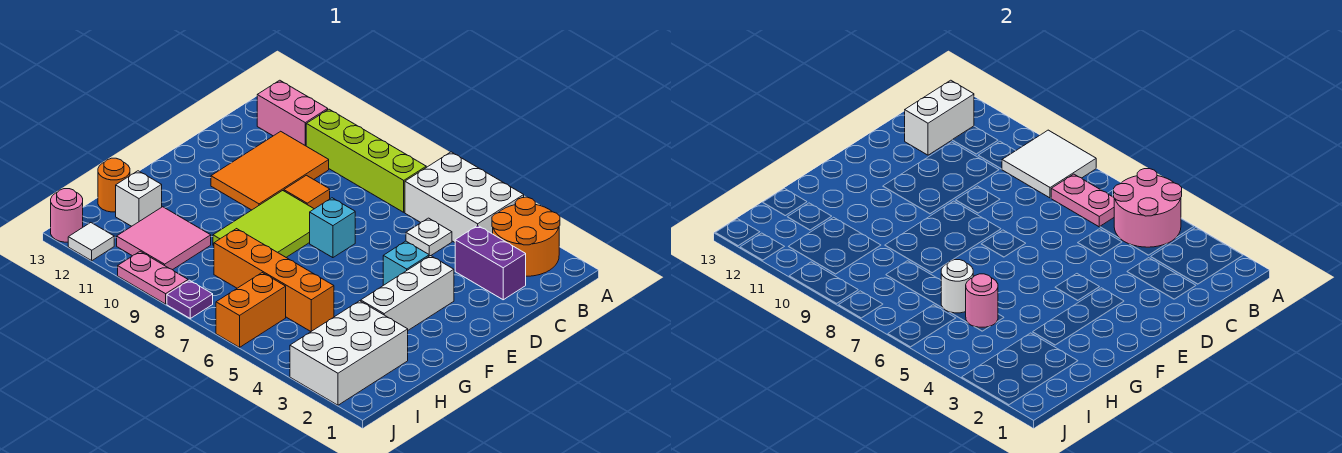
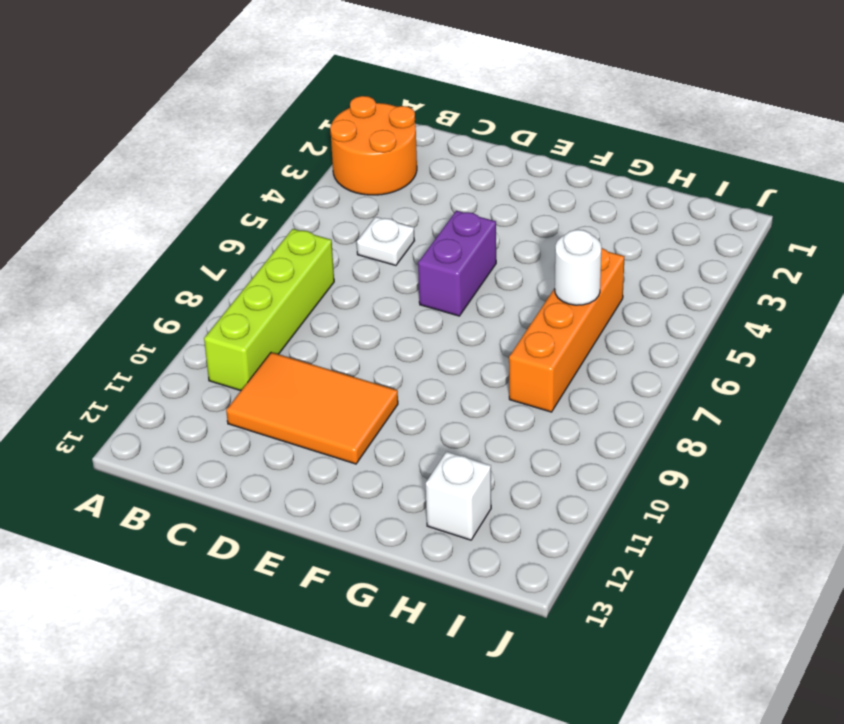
purple brick E5:E6 level 1 -> purple brick C2:C3 level 1
none -> white brick A4:B6 level 1
none -> pink brick B11:B12 level 1
none -> orange tile D9 level 1

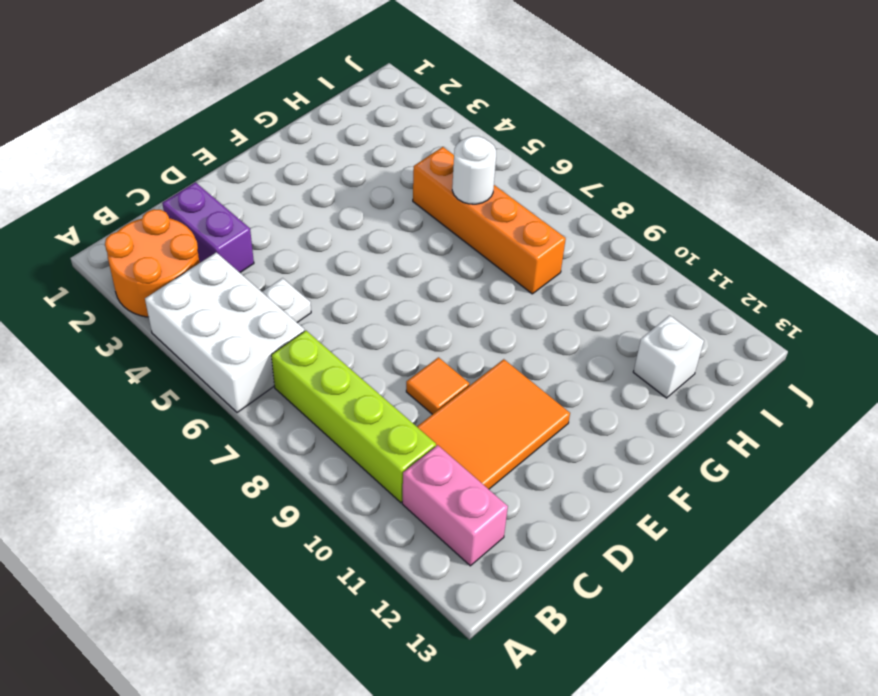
none -> white brick E3:G3 level 1
none -> cyan brick E4 level 1
none -> cyan brick E7 level 1

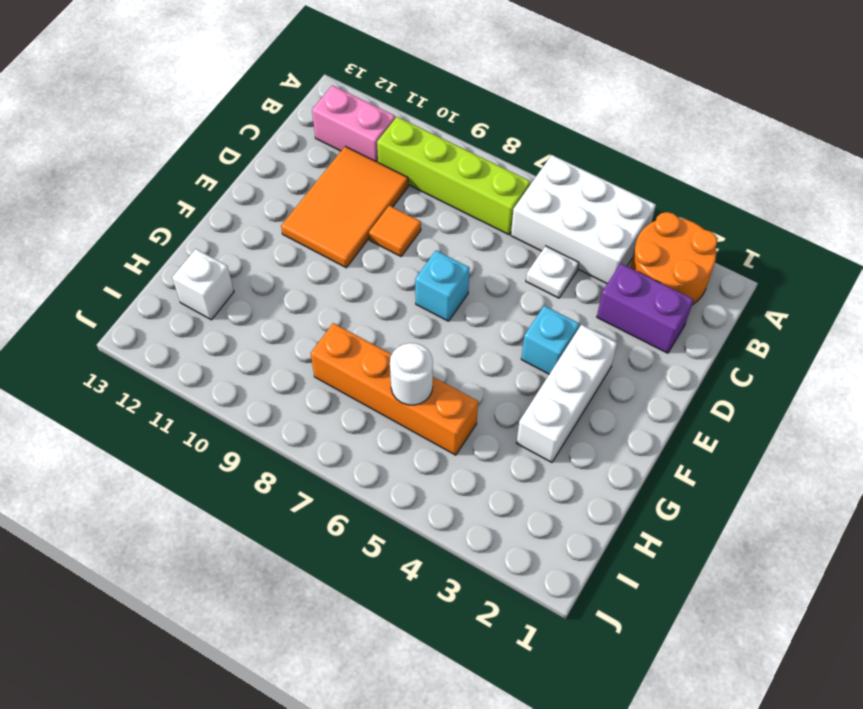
none -> lime tile E8:G9 level 1
none -> white brick H2:J3 level 1
none -> pink tile H10:I11 level 1

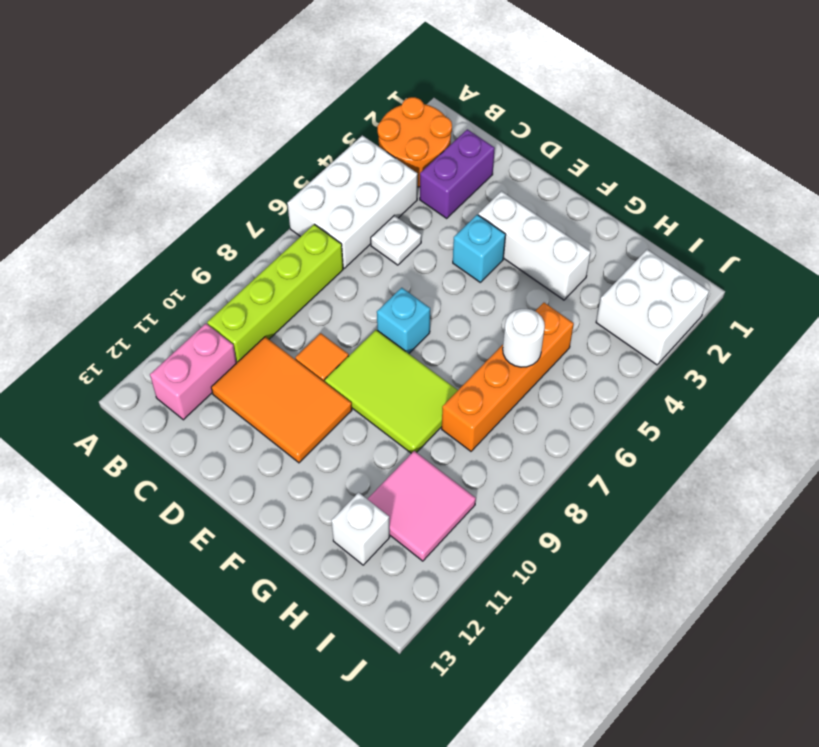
white brick I2:J3 level 1 -> white brick H2:J3 level 1
none -> orange round brick H13 level 1
none -> orange brick I6:J6 level 1
none -> purple plate J8 level 1

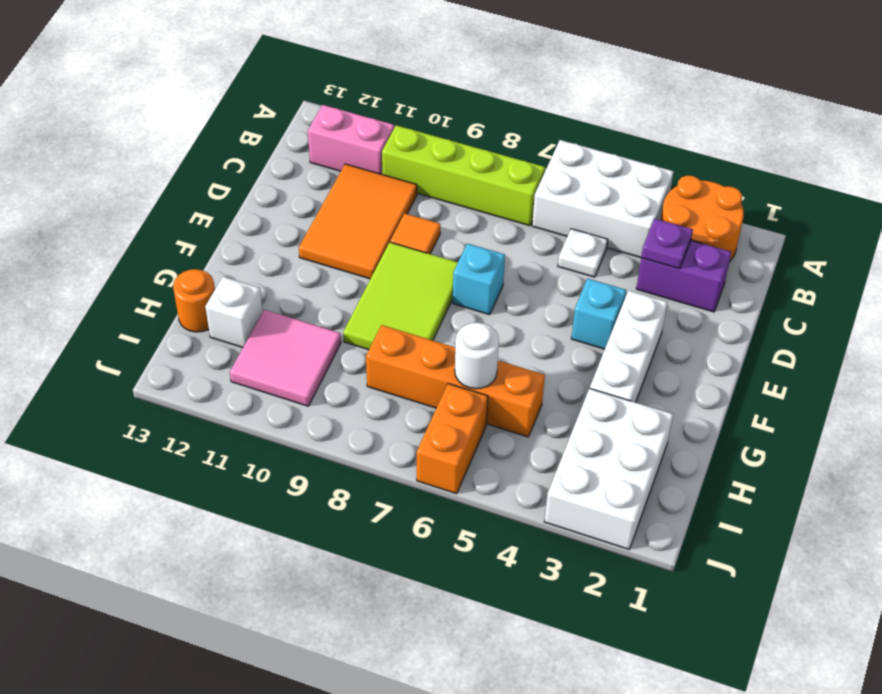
purple plate C3 level 2 -> purple plate J8 level 1
none -> pink plate J9:J10 level 1
none -> white tile J12 level 1
none -> pink round brick J13 level 1

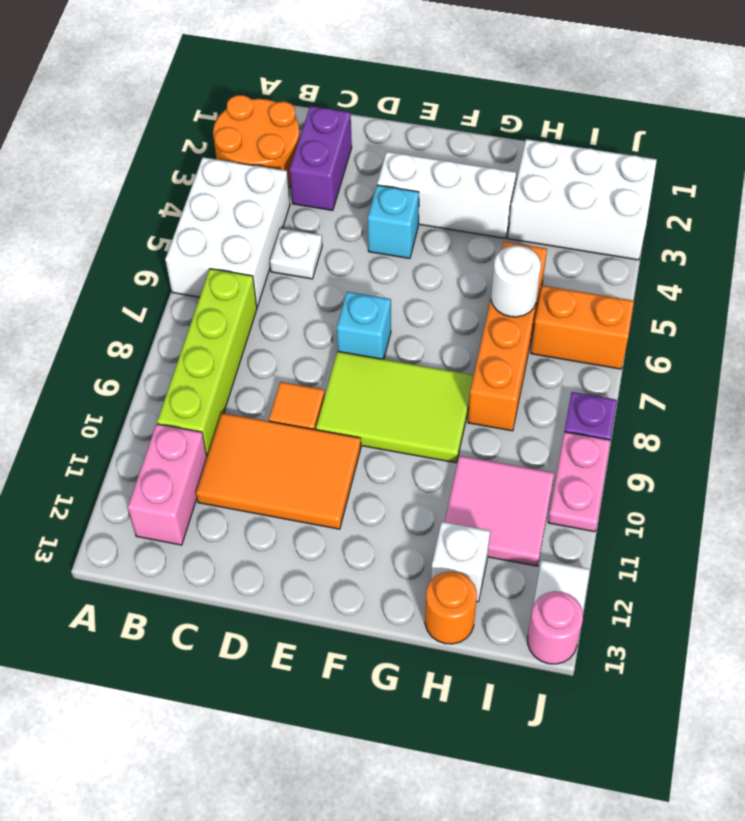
none -> pink round brick A4:B5 level 2
none -> white tile A8:B9 level 2
none -> pink plate B6:B7 level 2

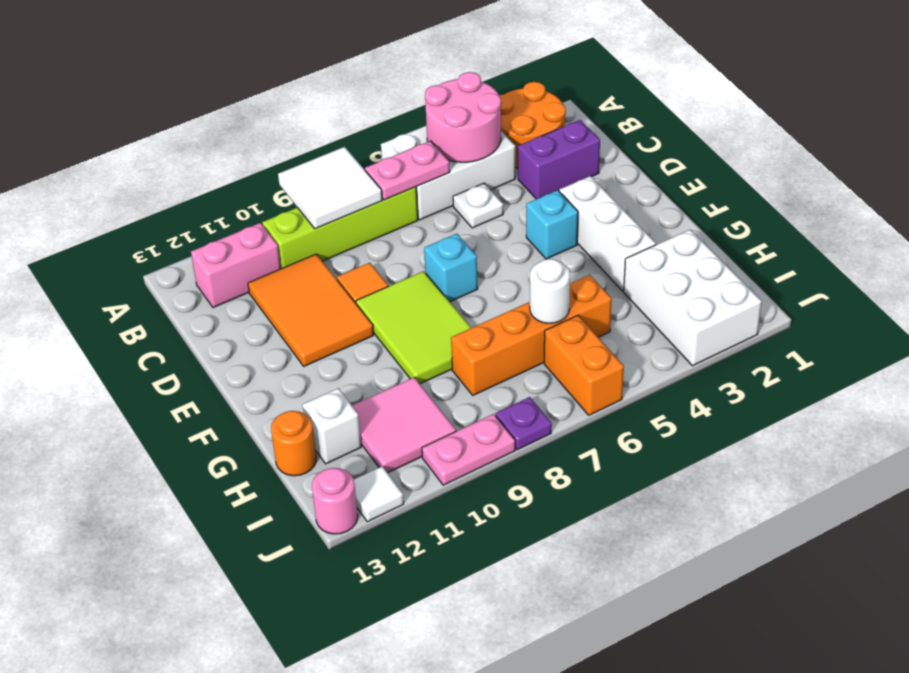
none -> white brick B12:C12 level 2
none -> pink round brick H5 level 2

